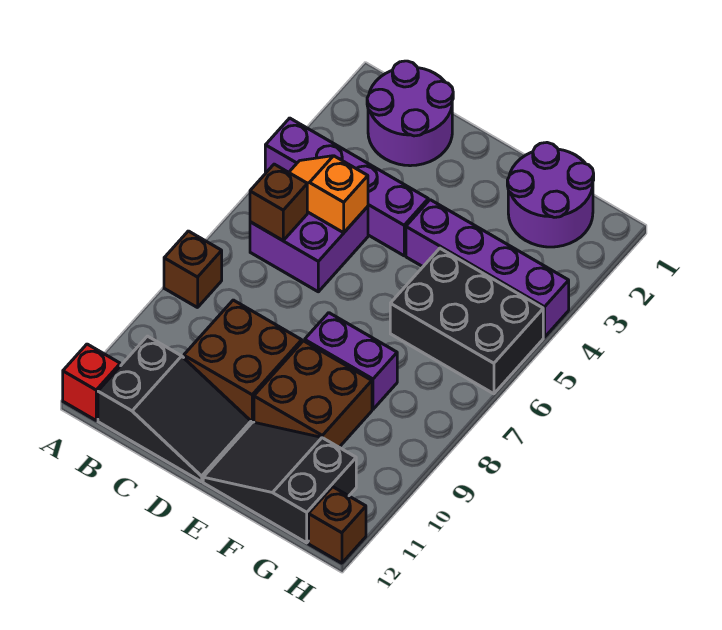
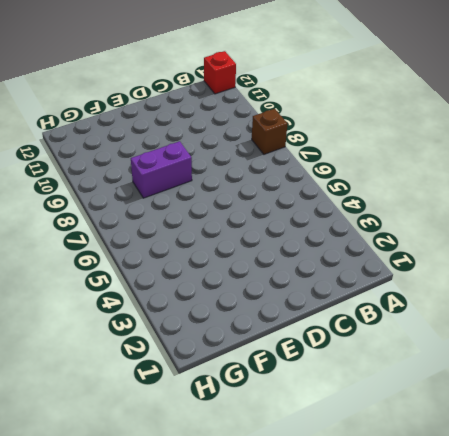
none -> purple brick A4:D4 level 1
none -> purple round brick B1:C2 level 1
none -> purple brick B5:C6 level 1

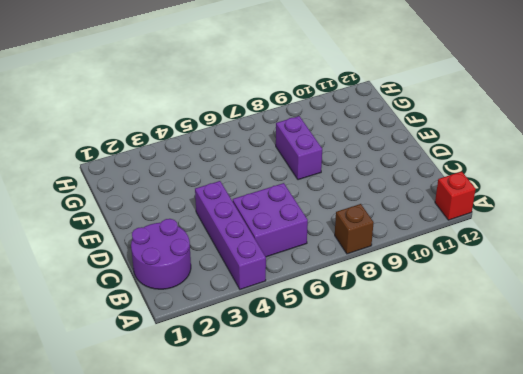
none -> black slope B11:D12 level 1 top B
none -> brown brick C9:D10 level 1
none -> purple brick E4:H4 level 1

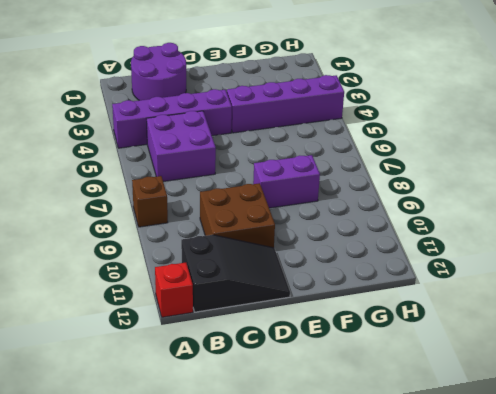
none -> brown brick E9:F10 level 1
none -> black slope E11:G12 level 1 top G
none -> purple round brick F1:G2 level 1

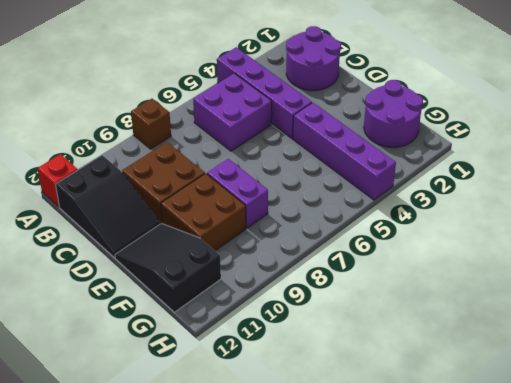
none -> black brick F5:H6 level 1
none -> brown brick H12 level 1
none -> orange slope B5:C5 level 2 top C

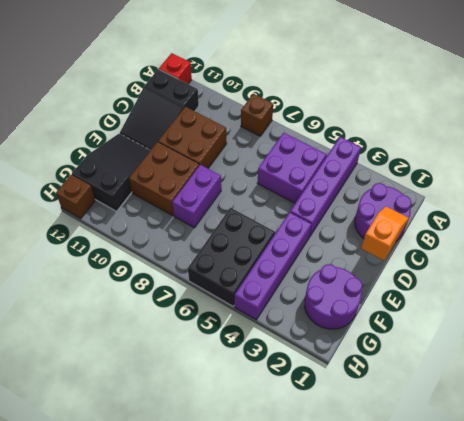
orange slope C1:D1 level 2 top D -> orange slope B5:C5 level 2 top C
none -> brown brick B6 level 2

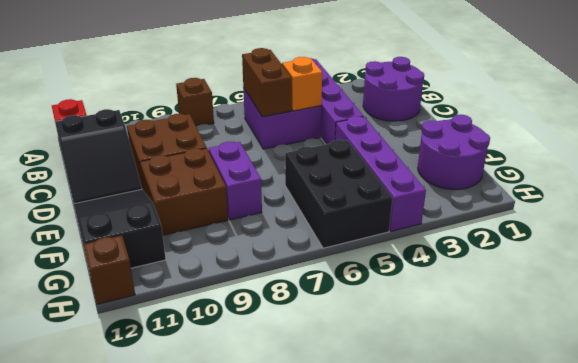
brown brick B6:C6 level 2 -> brown brick B6 level 2

